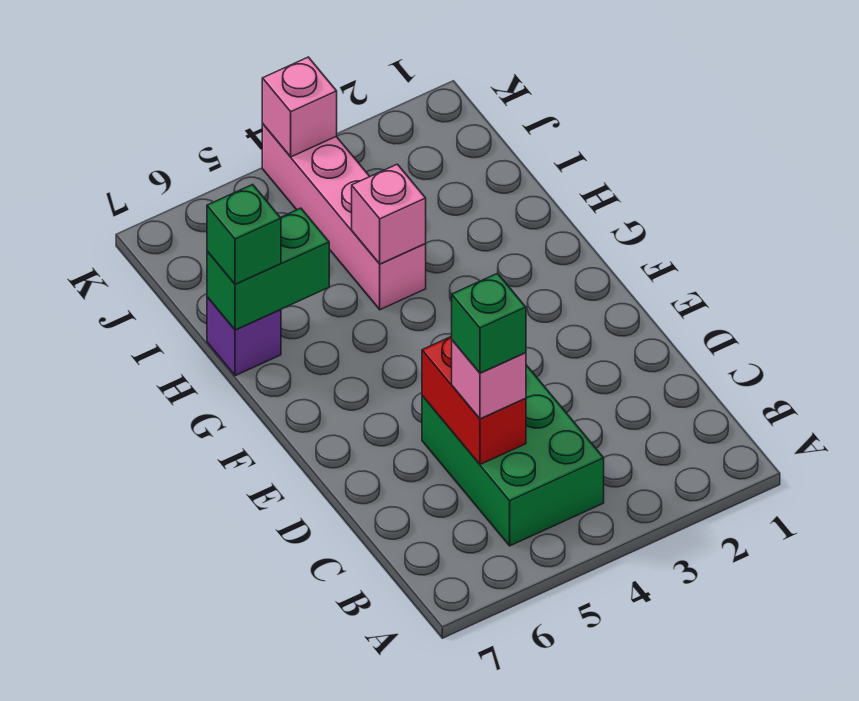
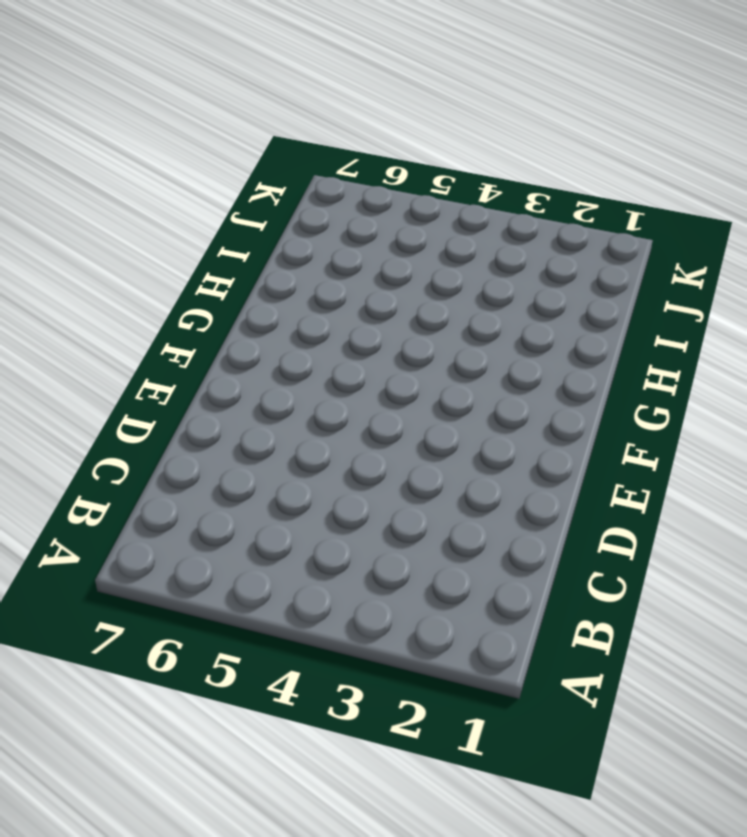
none -> green brick B4:D5 level 1
none -> pink brick H4:K4 level 1

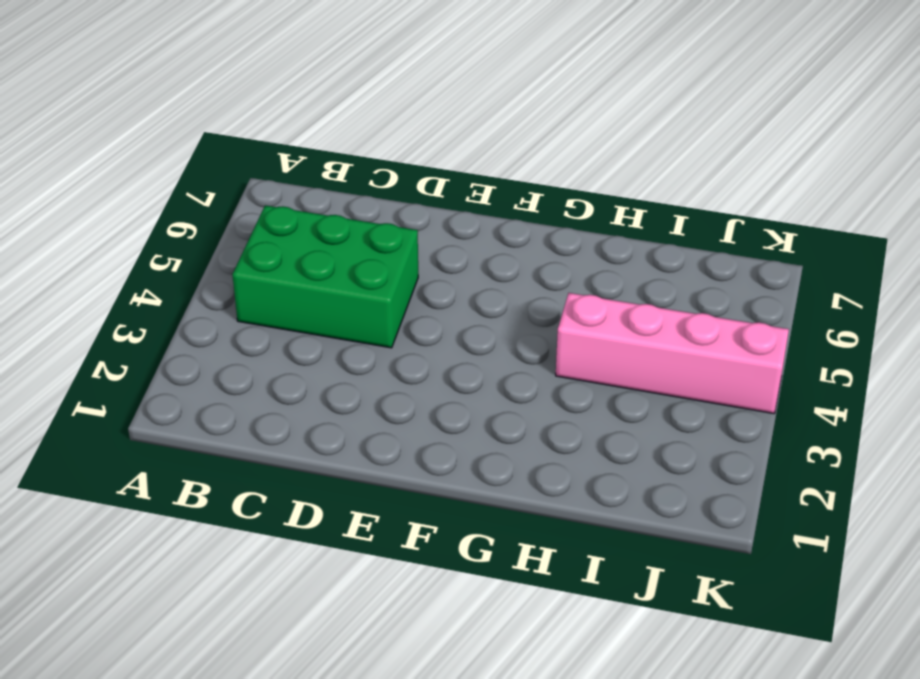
none -> purple brick H7 level 1
none -> red brick C5:D5 level 2

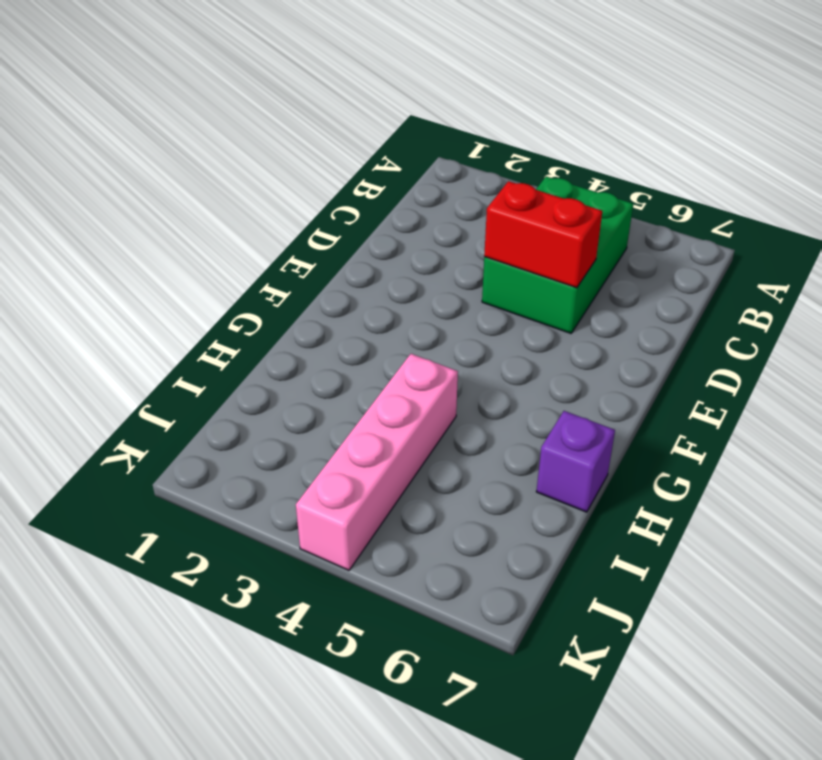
red brick D4:D5 level 2 -> red brick C5:D5 level 2
none -> pink brick H4 level 2
none -> green brick H6:H7 level 2

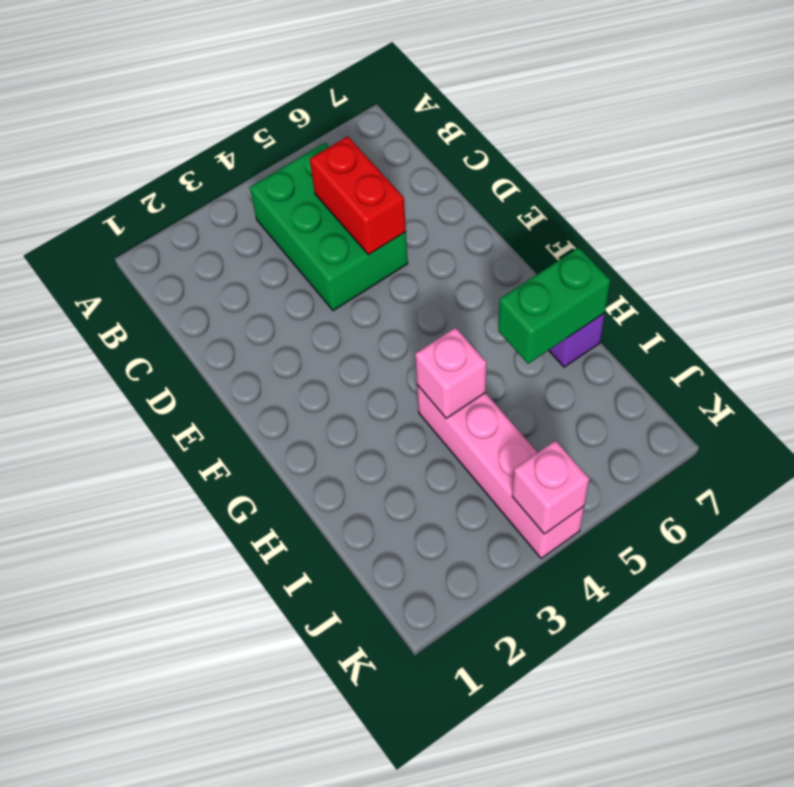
none -> pink brick C5 level 3
none -> green brick H7 level 3

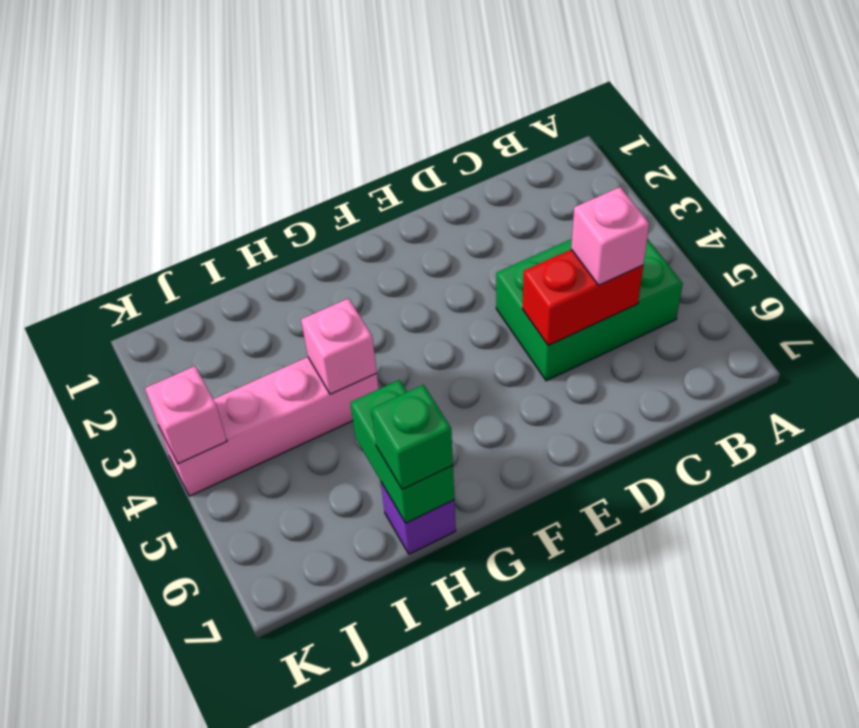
none -> green brick C5 level 4

